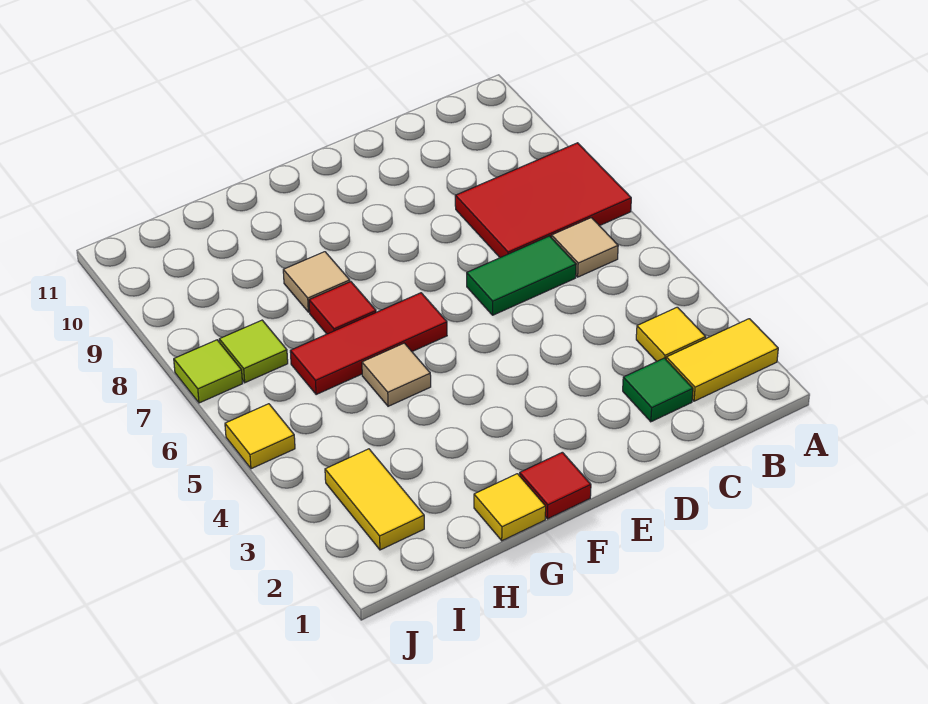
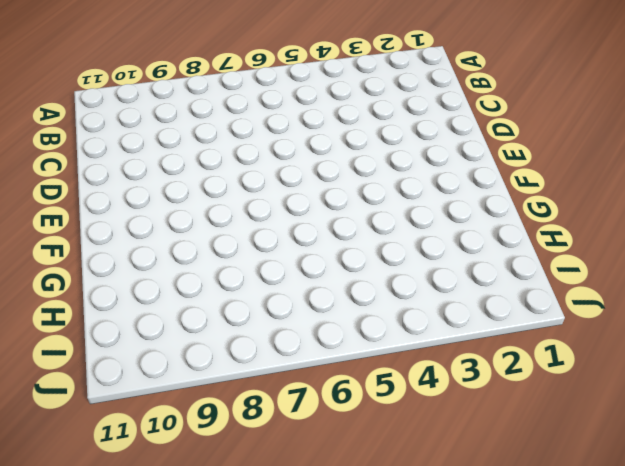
none -> yellow tile A2:B2 level 1
none -> red tile A7:C8 level 1
none -> yellow tile B3 level 1

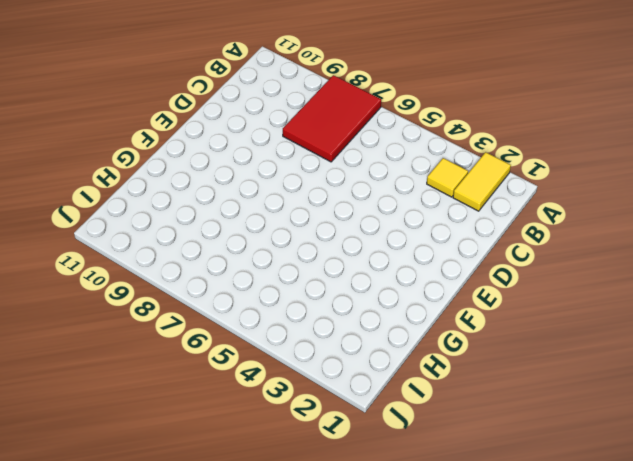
none -> tan tile B6 level 1
none -> green tile C2 level 1
none -> green tile C6:D6 level 1

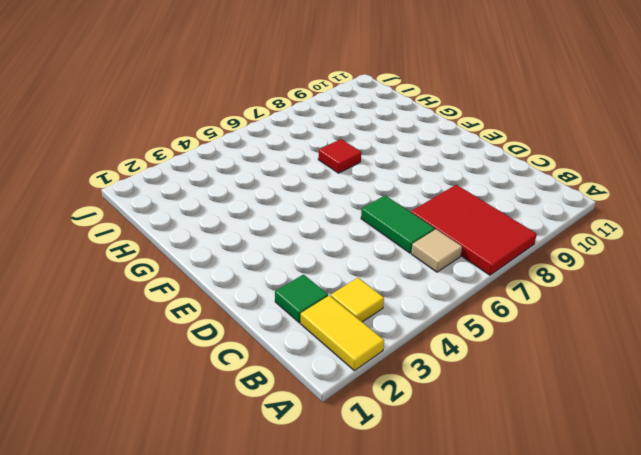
none -> red tile F1 level 1
none -> red tile F6:H6 level 1
none -> yellow tile G1 level 1

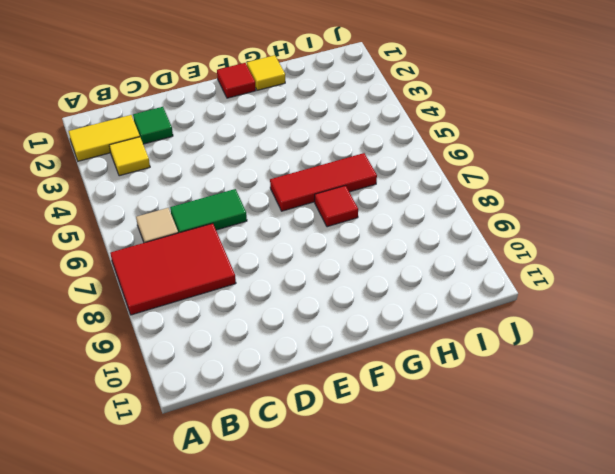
none -> tan tile G5 level 1
none -> tan tile G8 level 1
none -> yellow tile I2:I3 level 1

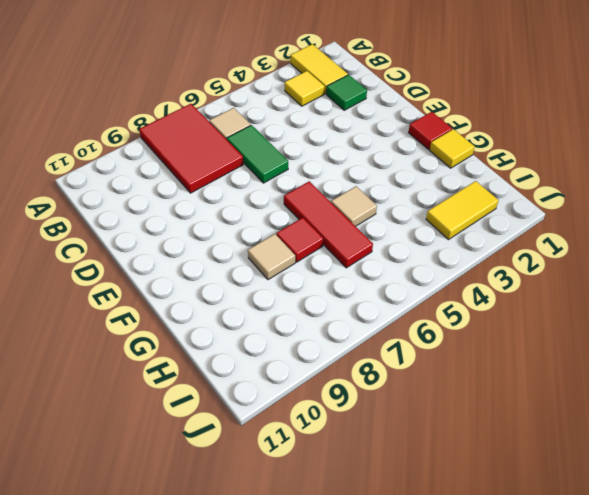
none -> lime tile I7 level 1
none -> yellow tile J5 level 1
none -> lime tile J7 level 1

